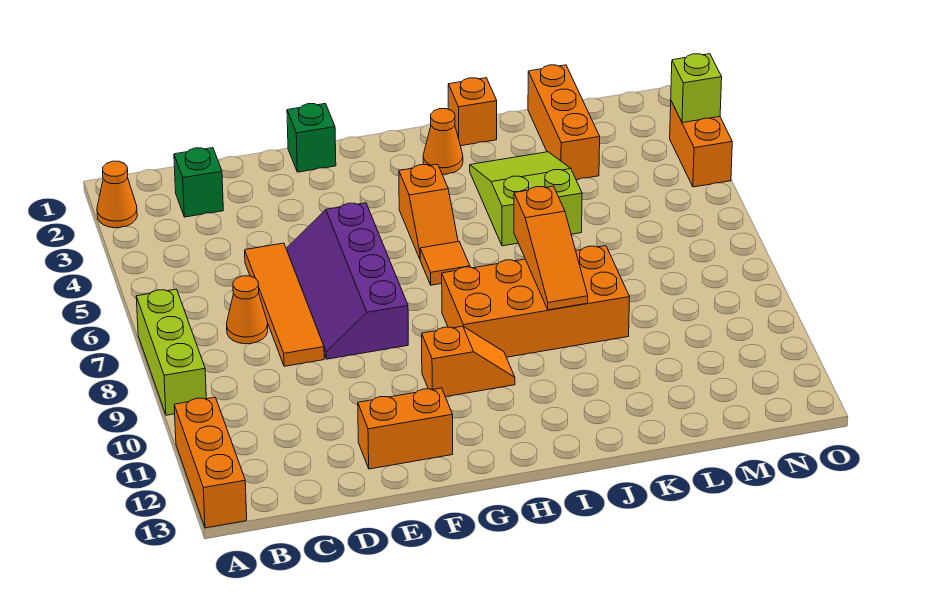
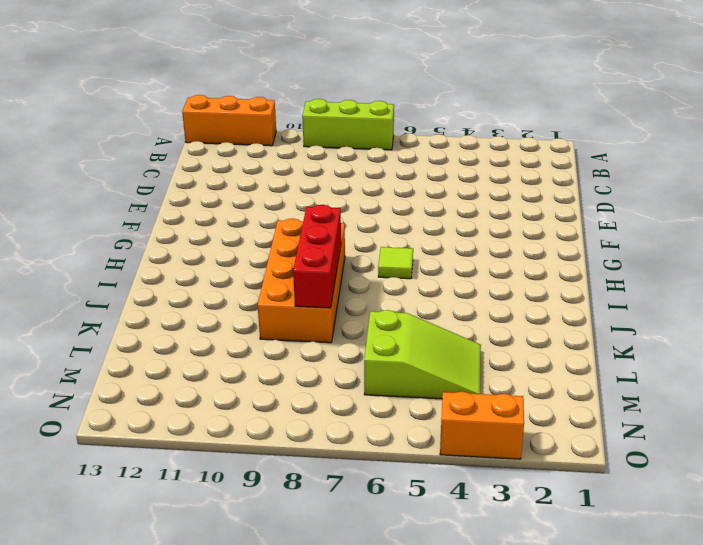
lime tile H6 level 1 -> orange tile H6 level 1
red brick I8:K8 level 2 -> orange slope J7:J9 level 2 top 7
lime slope L4:M6 level 1 top 6 -> lime slope J3:K5 level 1 top 5
none -> orange cone A2 level 1
none -> green brick C2 level 1
none -> orange cone C7 level 1

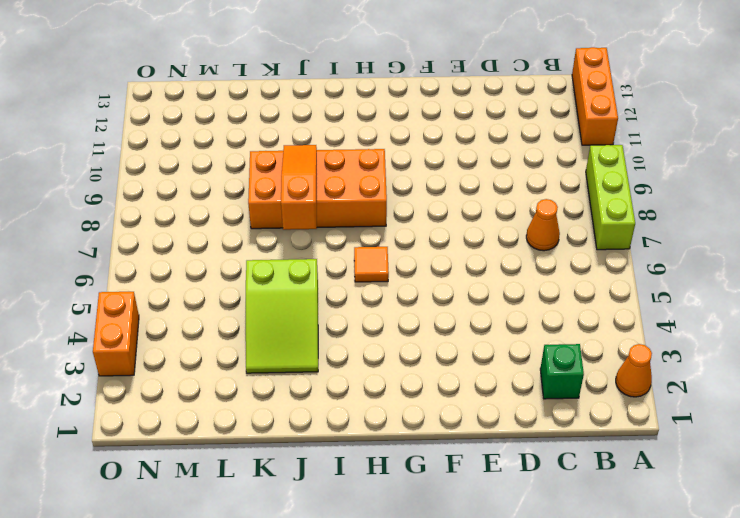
none -> orange tile D5:D8 level 1
none -> purple slope E5:F8 level 1 top F
none -> orange brick E12:F12 level 1

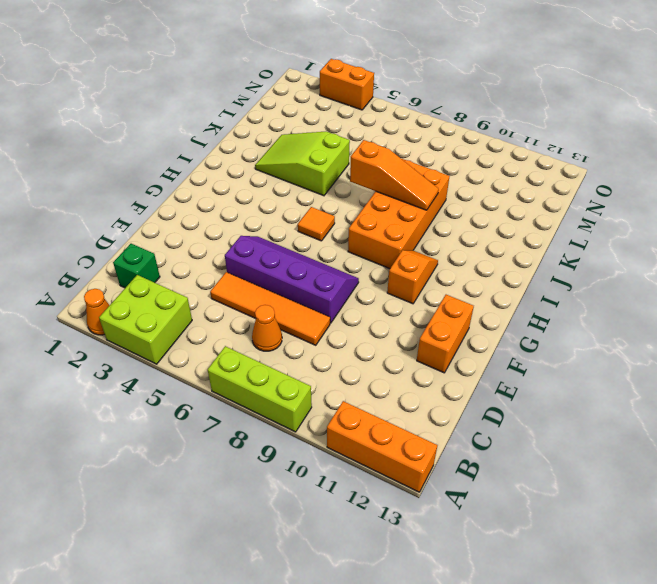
lime brick A3:B4 level 1 -> none
purple slope E5:F8 level 1 top E -> purple slope E5:F8 level 1 top F
none -> green brick F1 level 1
none -> orange slope H4:H5 level 1 top 4
none -> orange cone I2 level 1

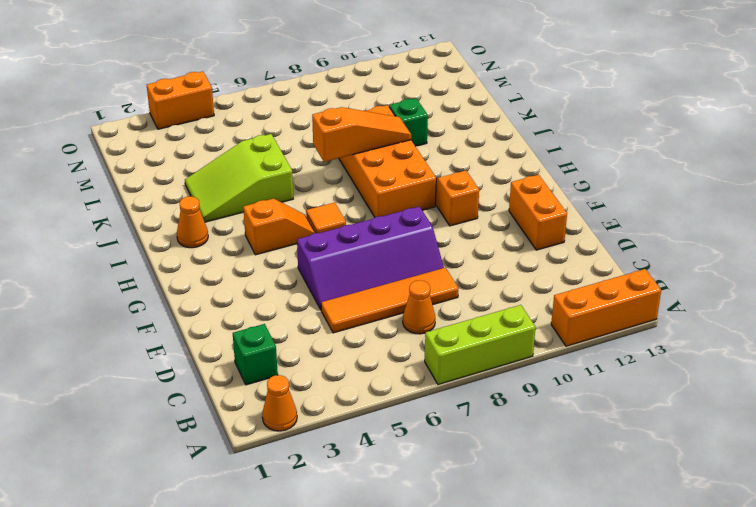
green brick K10 level 1 -> green brick F1 level 1
none -> orange brick J1 level 1
none -> orange brick L1:L3 level 1
none -> lime brick O3 level 2

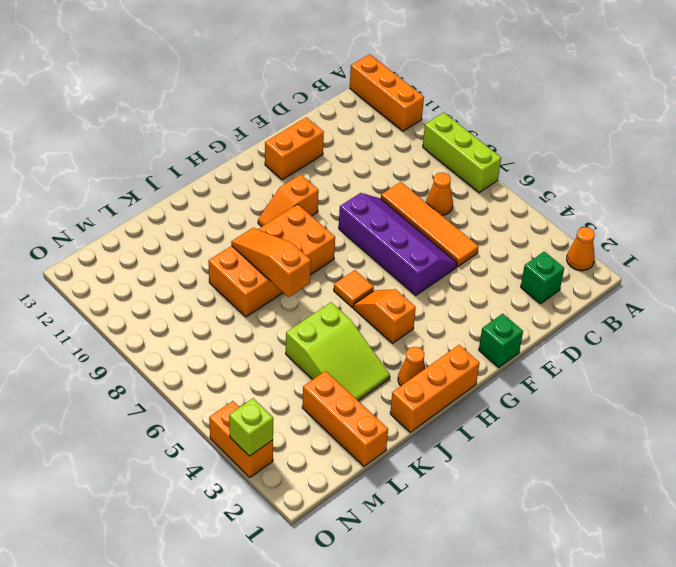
orange brick H1:J1 level 1 -> orange brick J1 level 1

